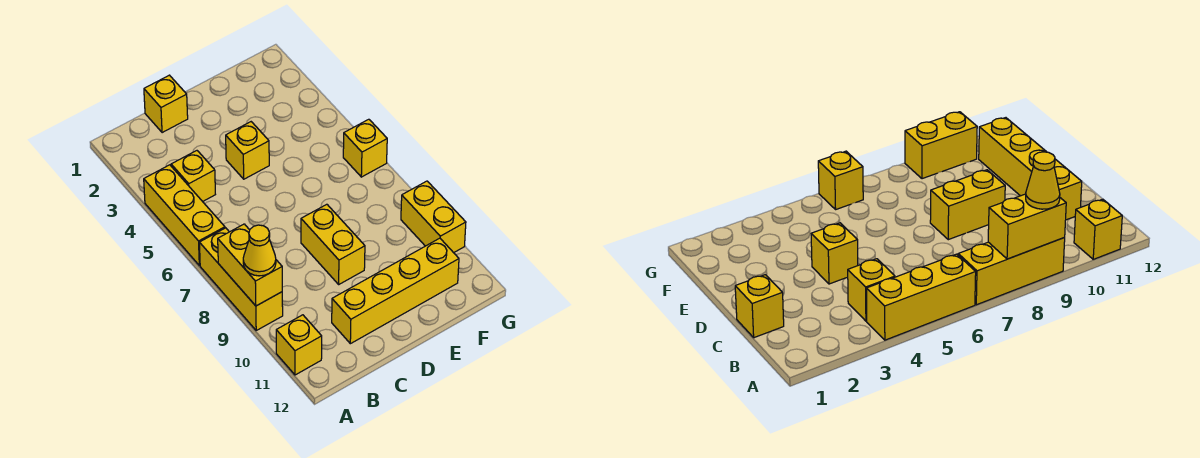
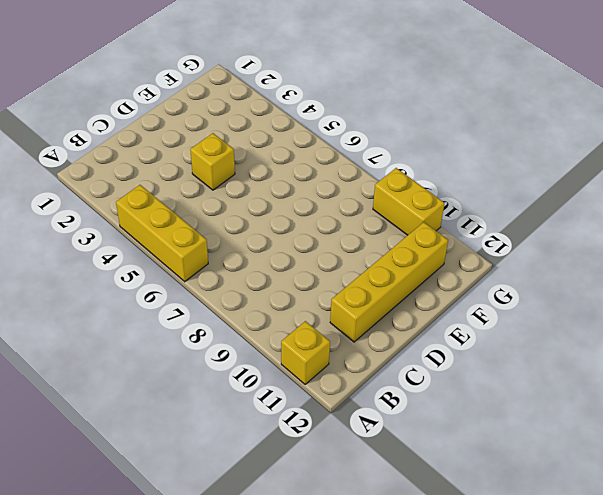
none -> yellow brick A7:A9 level 1
none -> yellow brick B4 level 1
none -> yellow brick C1 level 1

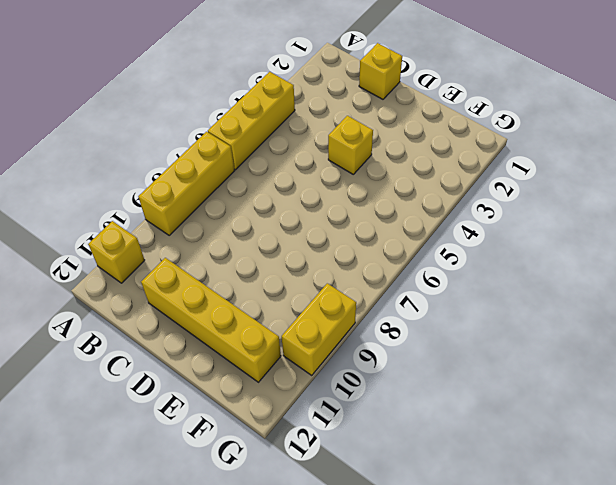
none -> yellow brick B4 level 1
none -> yellow brick D8:D9 level 1
none -> yellow brick G6 level 1

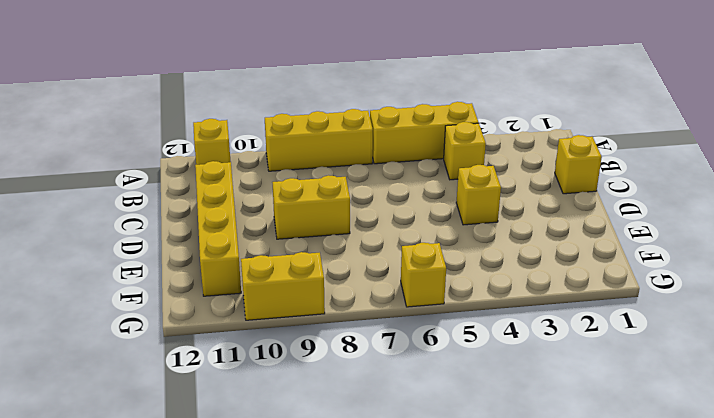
none -> yellow brick A8:A9 level 2
none -> yellow cone A9 level 3

